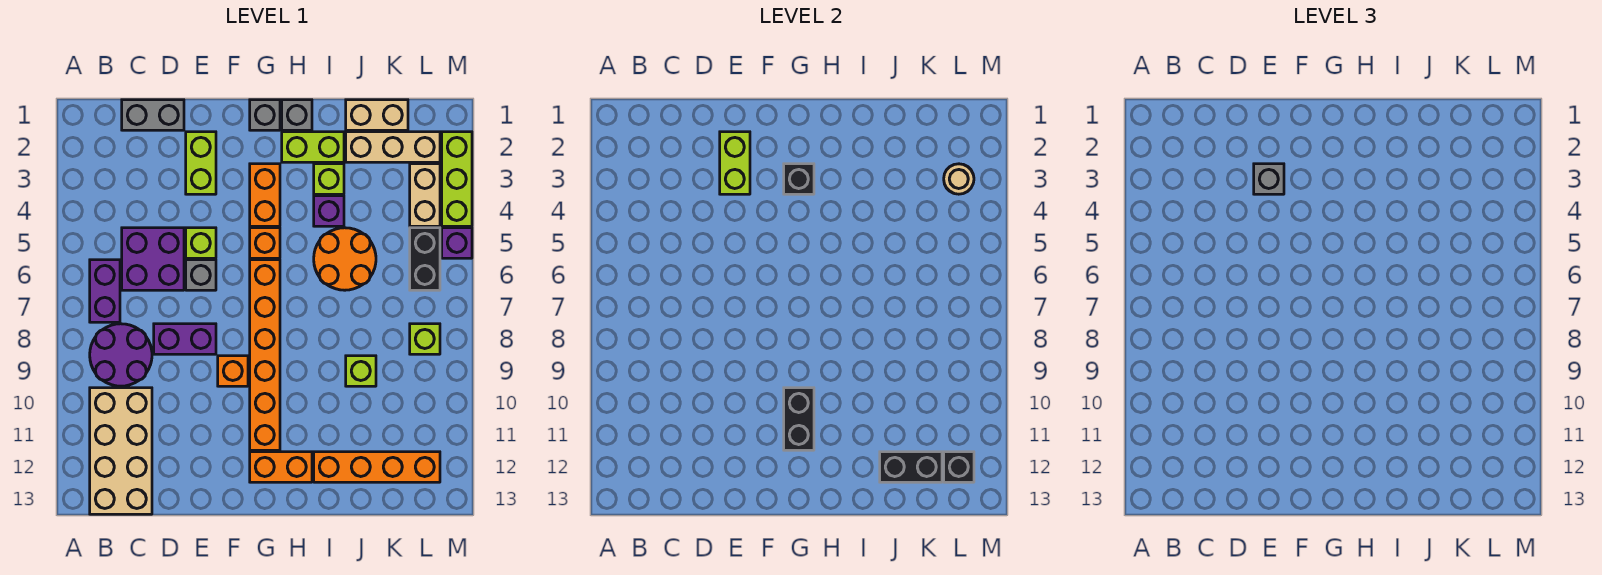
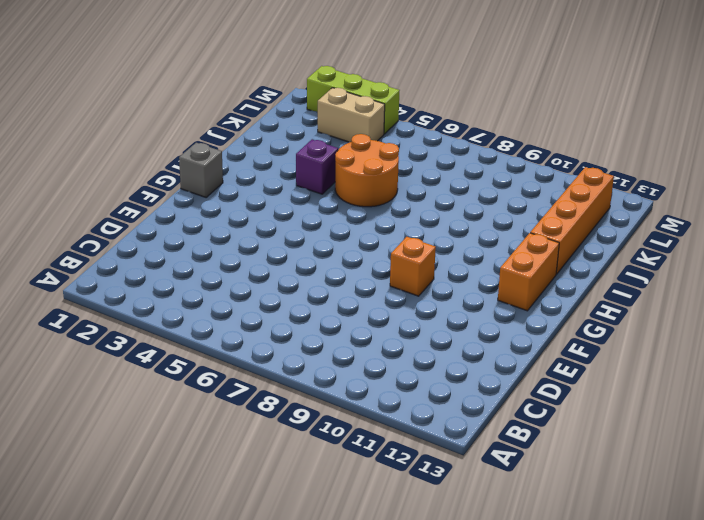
none -> purple brick B6:B7 level 1
none -> purple round brick B8:C9 level 1
none -> tan brick B10:C13 level 1
none -> grey brick C1:D1 level 1

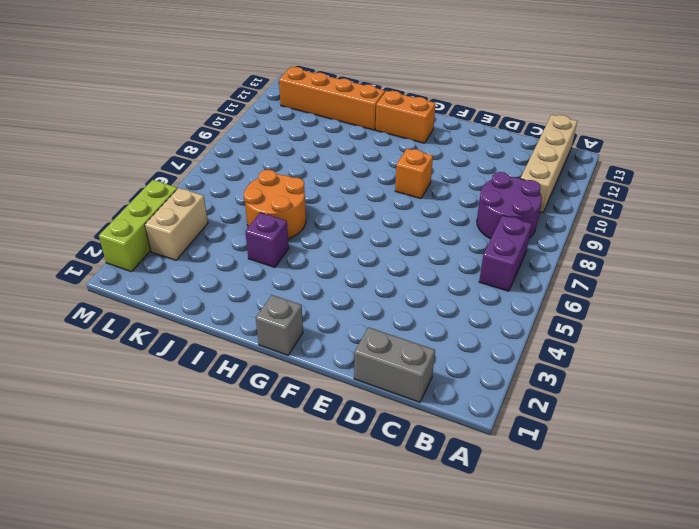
tan brick B10:B13 level 1 -> tan brick B10:C13 level 1
none -> purple brick C5:D6 level 1
none -> purple brick D8:E8 level 1
none -> lime brick E2:E3 level 1
none -> lime brick E5 level 1

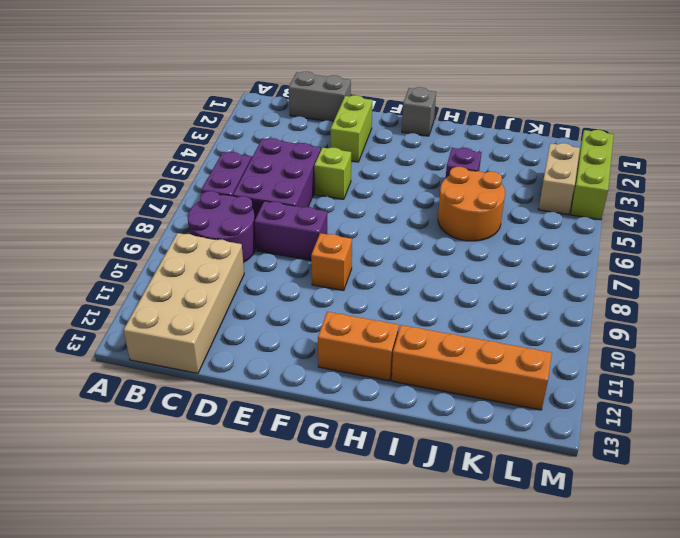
purple brick C5:D7 level 1 -> purple brick C5:D6 level 1
none -> grey brick E6 level 1
none -> orange brick G3:G4 level 1
none -> orange brick G5 level 1
none -> orange brick G6:G11 level 1

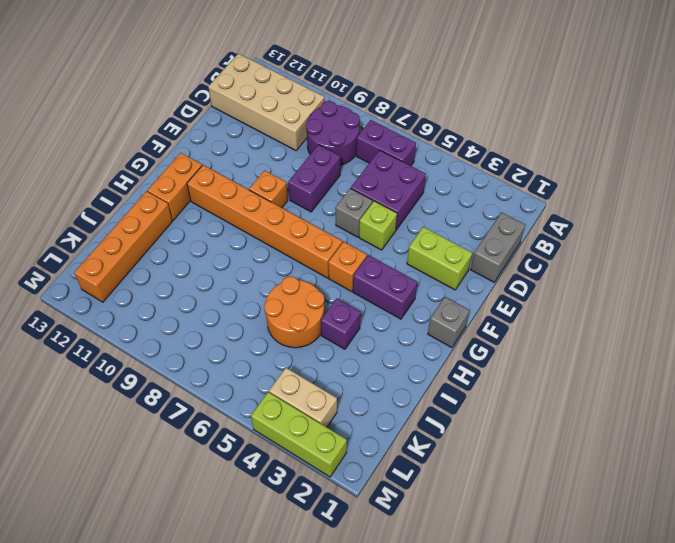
purple brick G3:G4 level 1 -> orange brick G3:G4 level 1
none -> grey brick H1 level 1
none -> lime brick H2:I2 level 1
none -> lime brick I3 level 1
none -> tan brick J1:K1 level 1

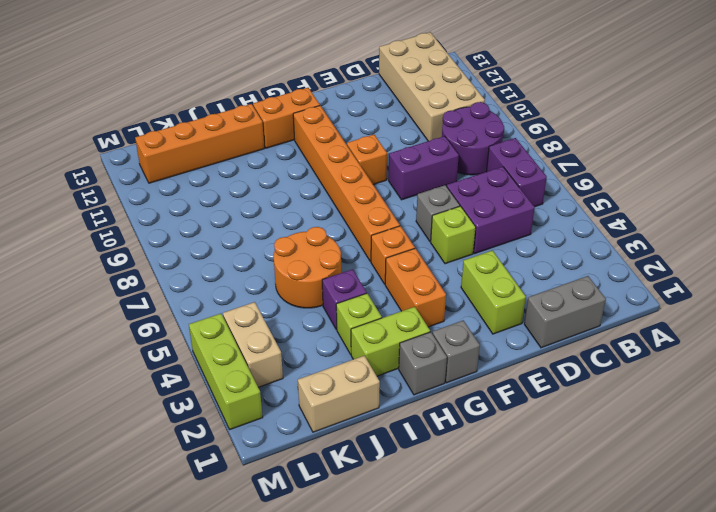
none -> tan brick J2:L2 level 1
none -> lime brick J9 level 1
none -> black brick L5:L6 level 1
none -> lime brick L8 level 1

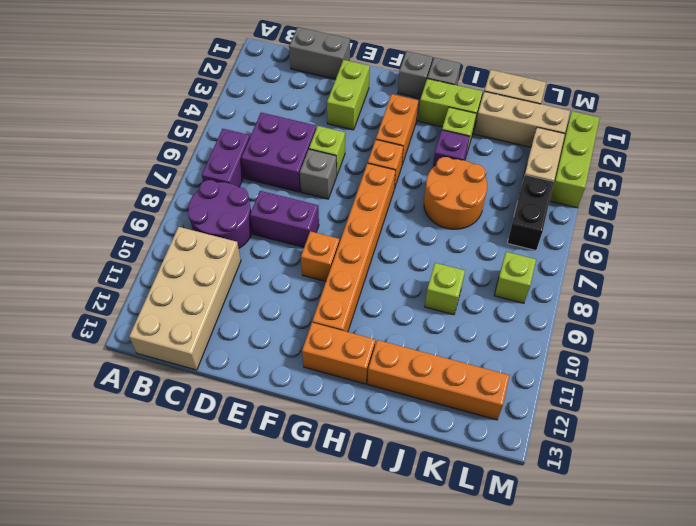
none -> purple brick M5 level 1
none -> lime brick E2:E3 level 2
none -> black brick G3 level 2
none -> black brick G10:G11 level 2

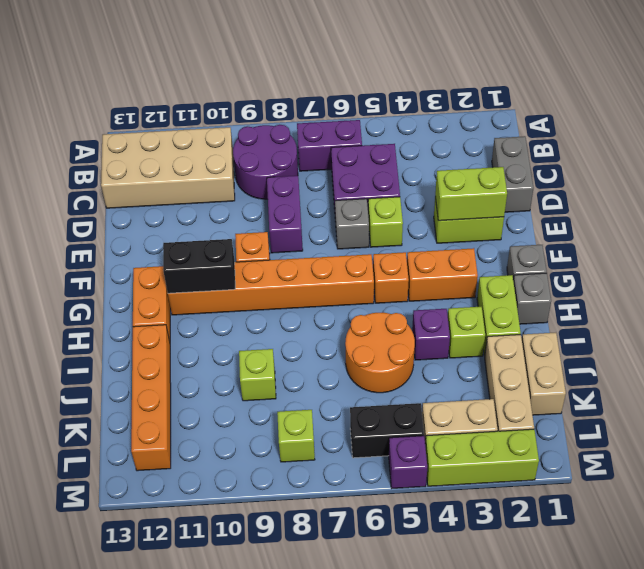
none -> black brick G3 level 2
none -> black brick J12:K12 level 2
none -> tan round brick L3 level 2
none -> black brick L12 level 2

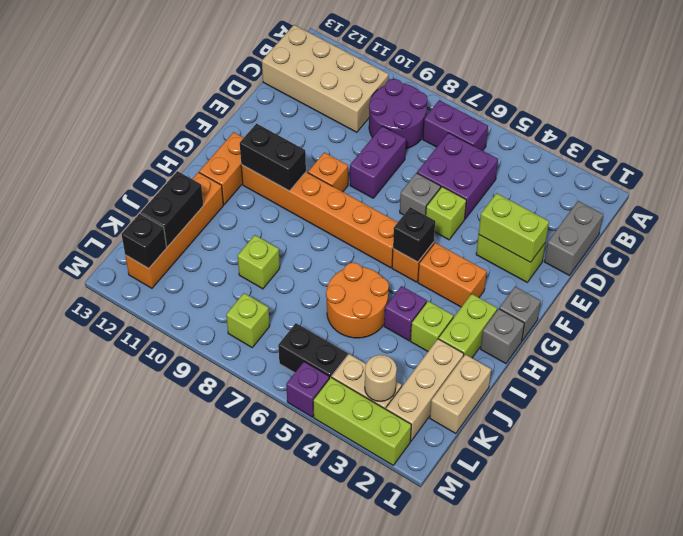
black brick G5 level 2 -> black brick G3 level 2
none -> grey brick E3 level 3

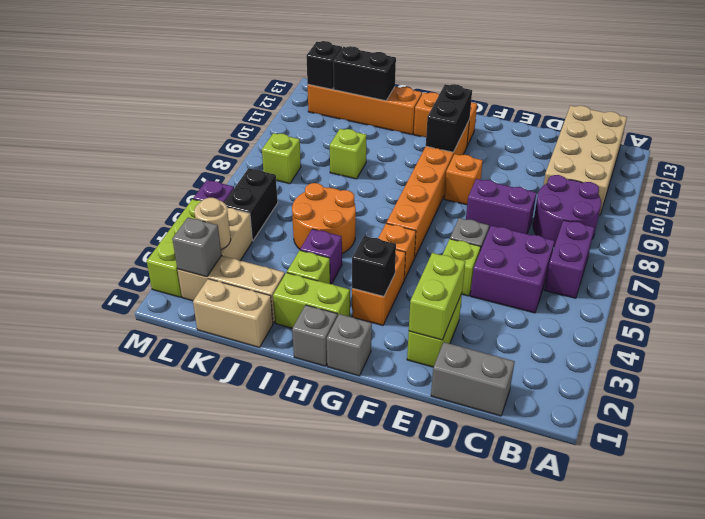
grey brick L2 level 2 -> grey brick E3 level 3

